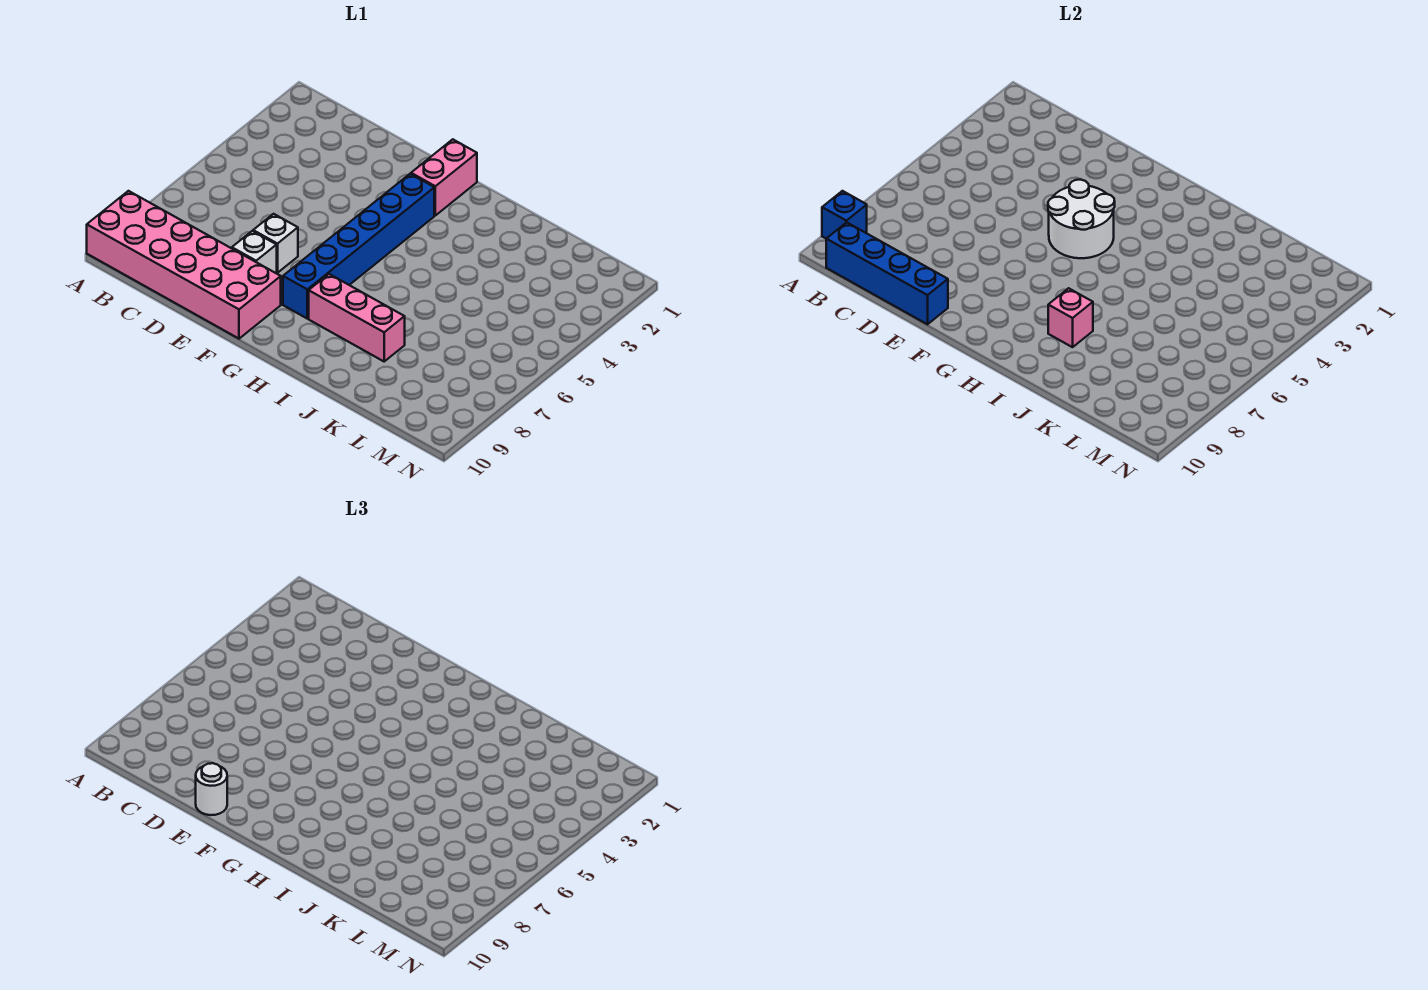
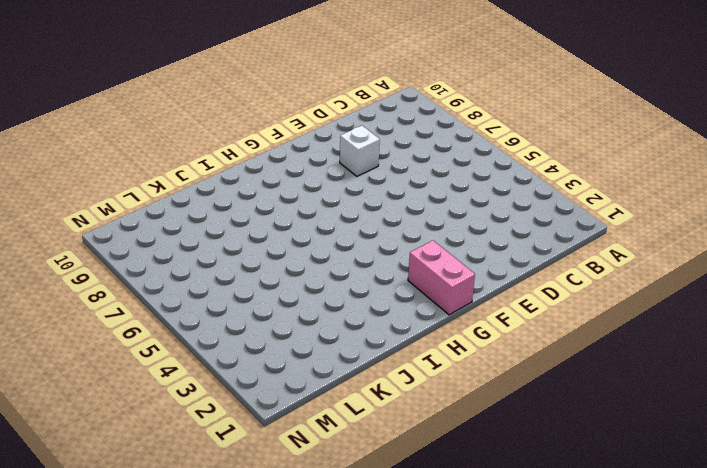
none -> pink brick A9:F10 level 1
none -> white brick E7 level 1

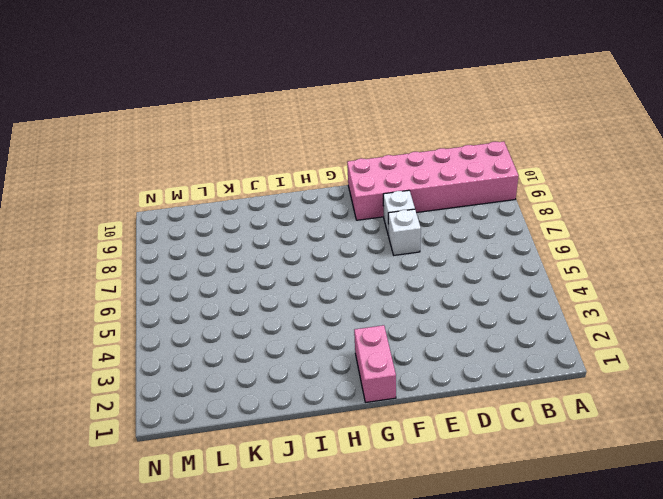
none -> blue brick G3:G8 level 1
none -> pink brick H8:J8 level 1

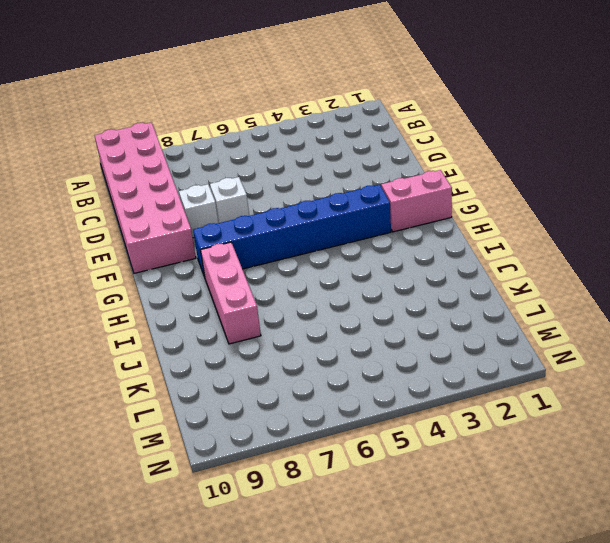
none -> blue brick A9 level 2
none -> blue brick B10:E10 level 2

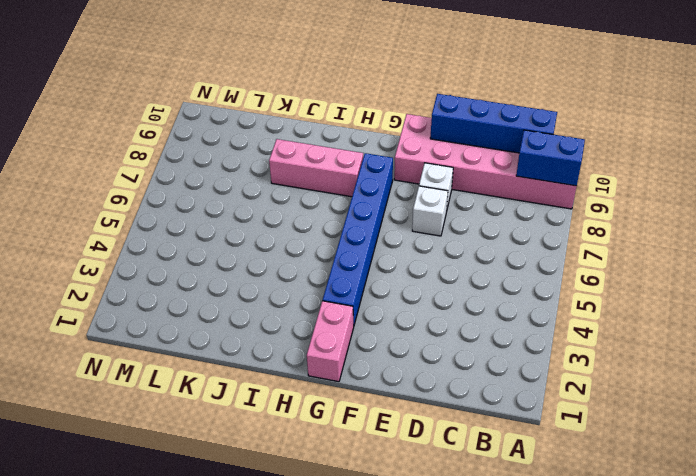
blue brick A9:B9 level 2 -> blue brick A9 level 2
none -> white round brick F4:G5 level 2
none -> pink brick I8 level 2

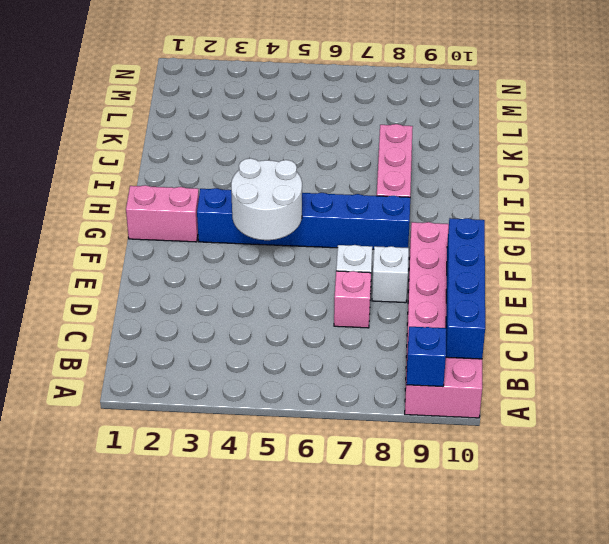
pink brick D7 level 1 -> pink brick I8 level 2
none -> white round brick E10 level 3

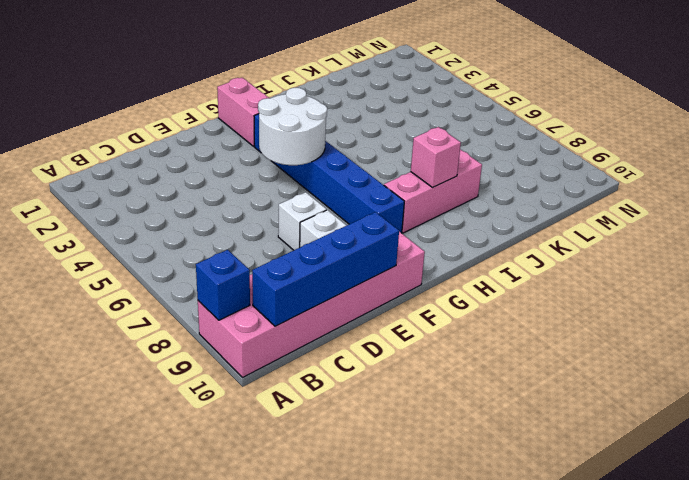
none -> white round brick E10 level 3

